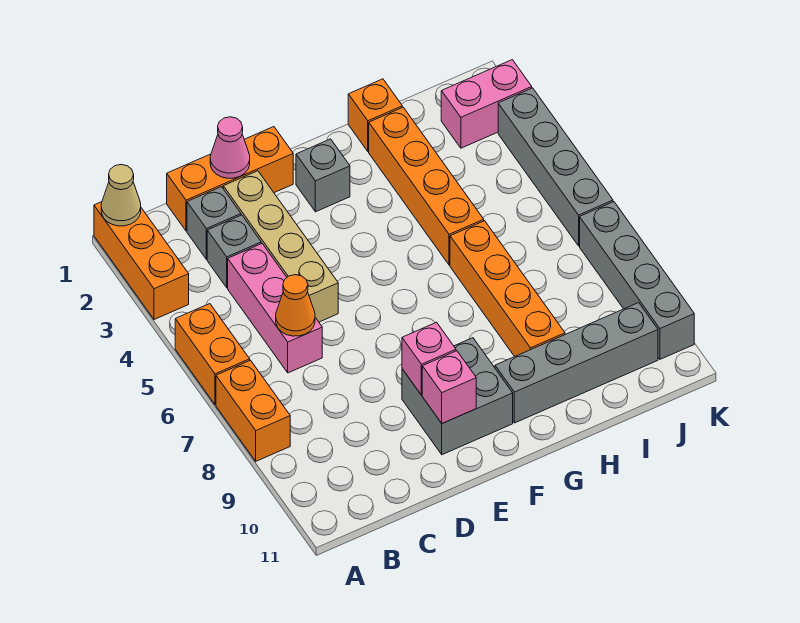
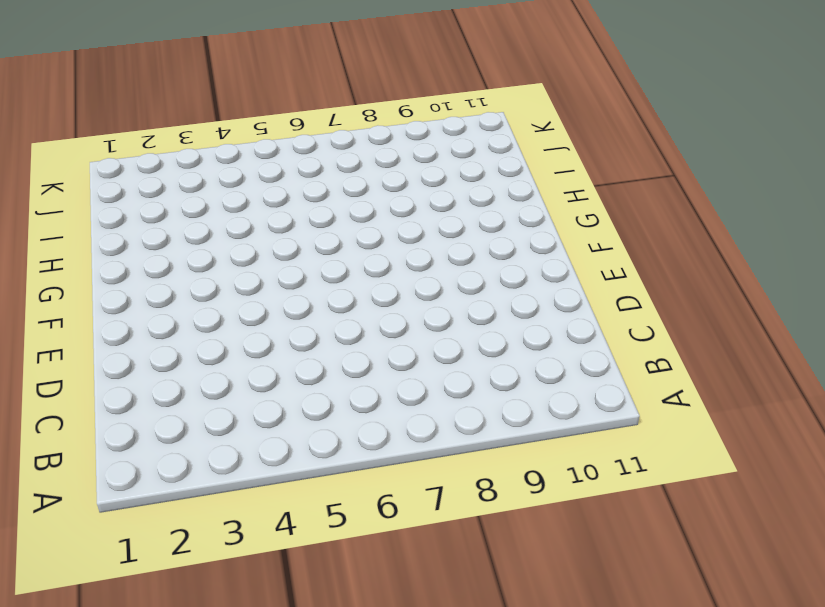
none -> orange brick A1:A3 level 1
none -> orange brick A5:A6 level 1
none -> orange brick A7:A8 level 1

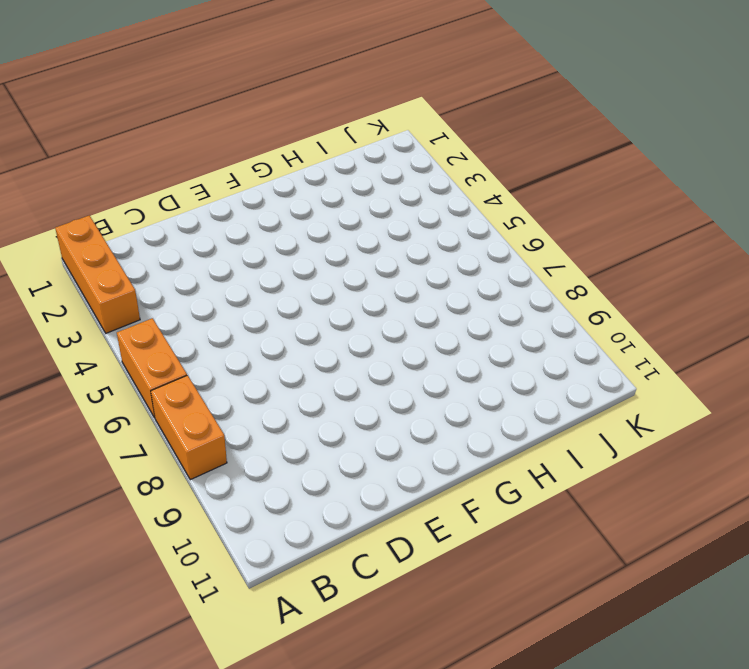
none -> orange brick C1:E1 level 1
none -> grey brick C2 level 1
none -> grey brick C3 level 1

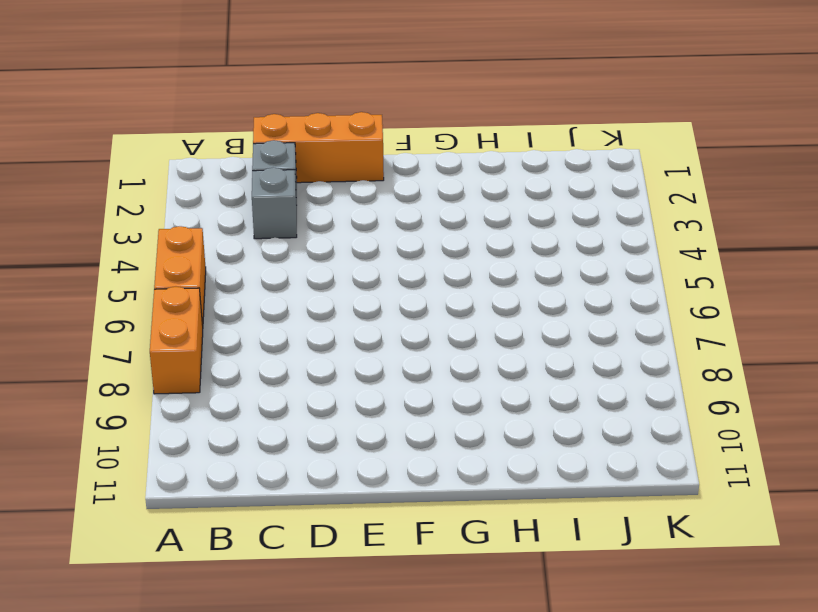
none -> orange brick A1:A3 level 1
none -> pink brick C4:C6 level 1
none -> tan brick D2:D5 level 1

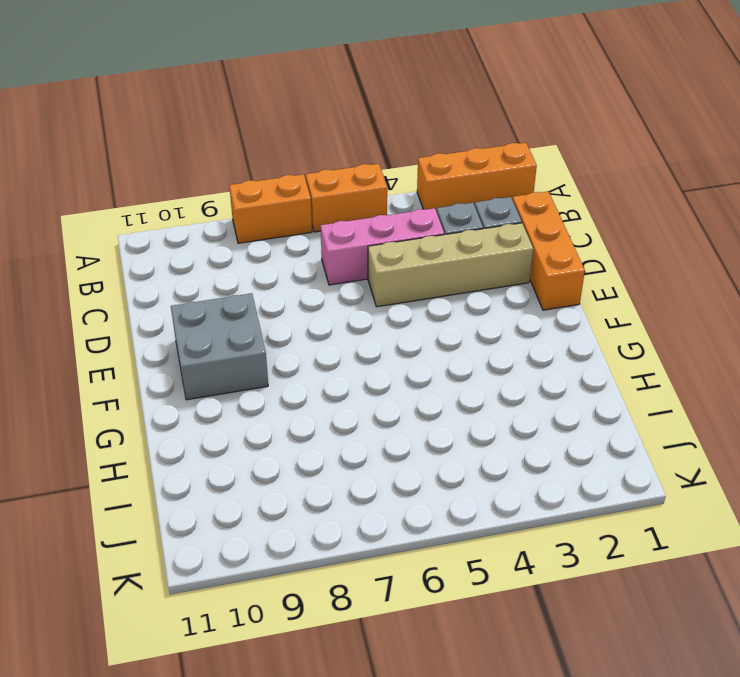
none -> grey brick F2 level 1
none -> grey brick G10:J10 level 1
none -> orange brick H1 level 1

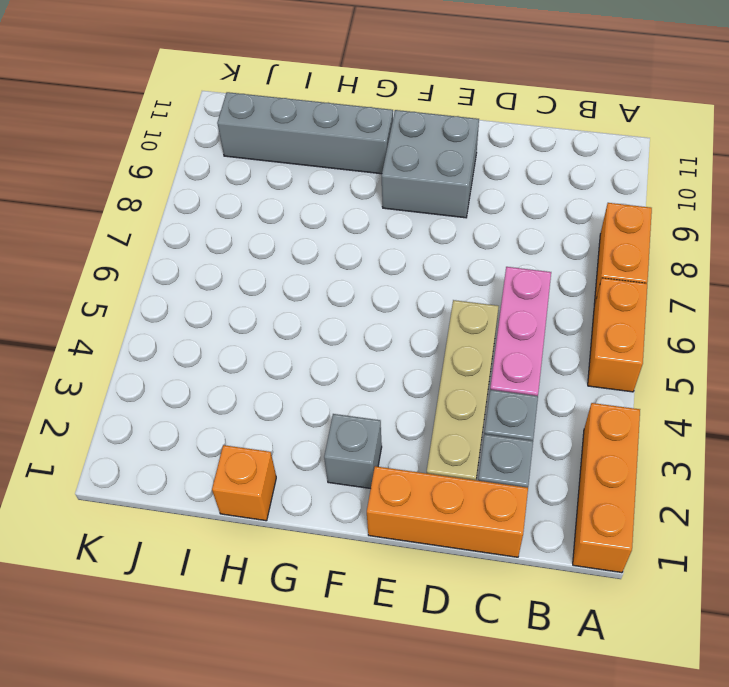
none -> orange brick H2:H5 level 1
none -> orange brick H6:H9 level 1
none -> pink brick J2:K2 level 1

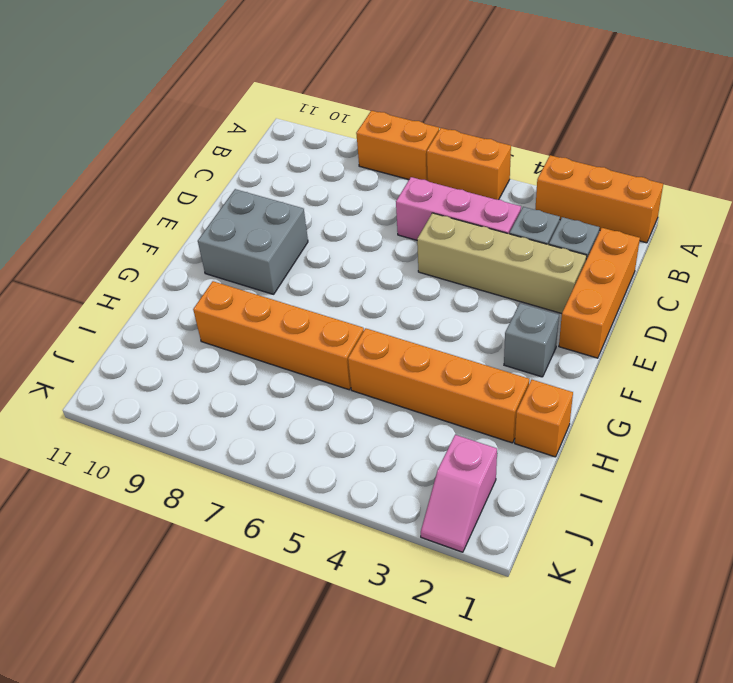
pink slope J2:K2 level 1 top J -> pink brick J2:K2 level 1
none -> grey brick G10:J10 level 1
none -> grey brick K3:K6 level 1
none -> grey brick K7:K10 level 1

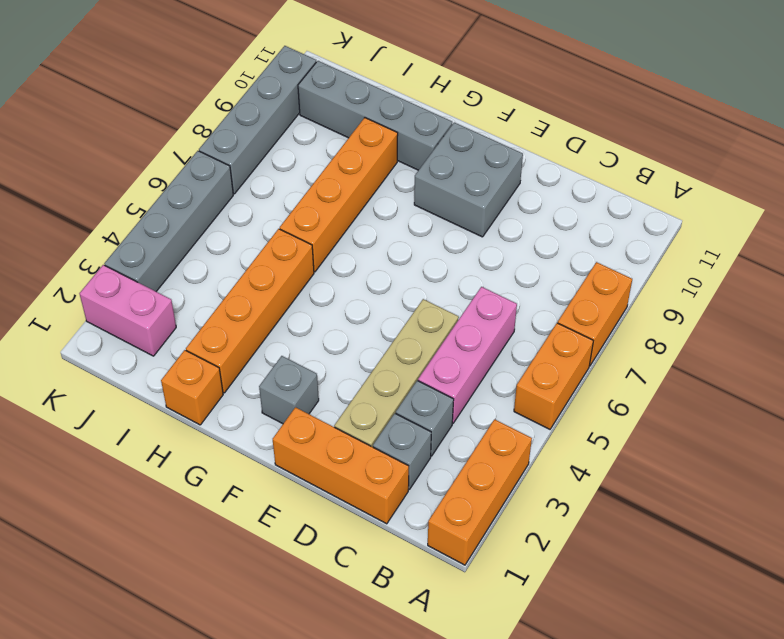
none -> tan cone A1 level 2
none -> orange cone C6 level 2
none -> pink cone D1 level 2

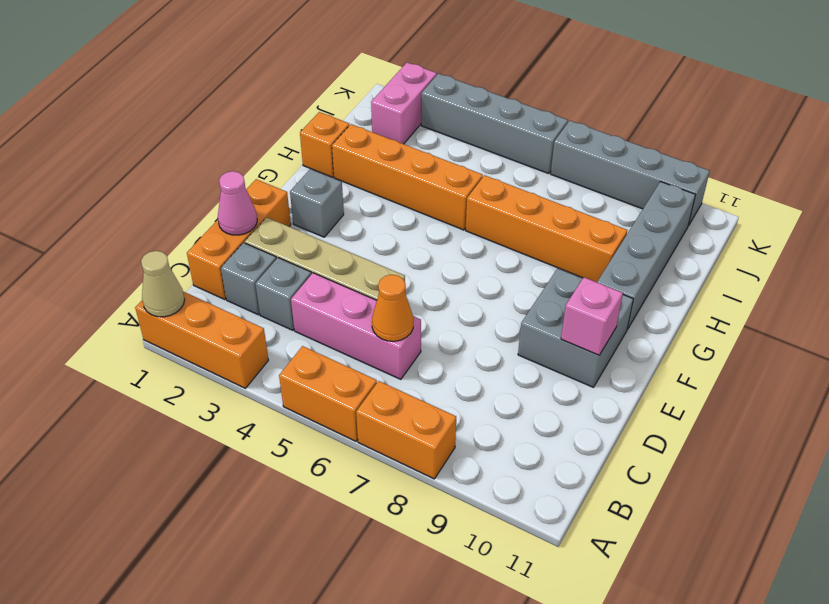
none -> pink brick E9 level 2

